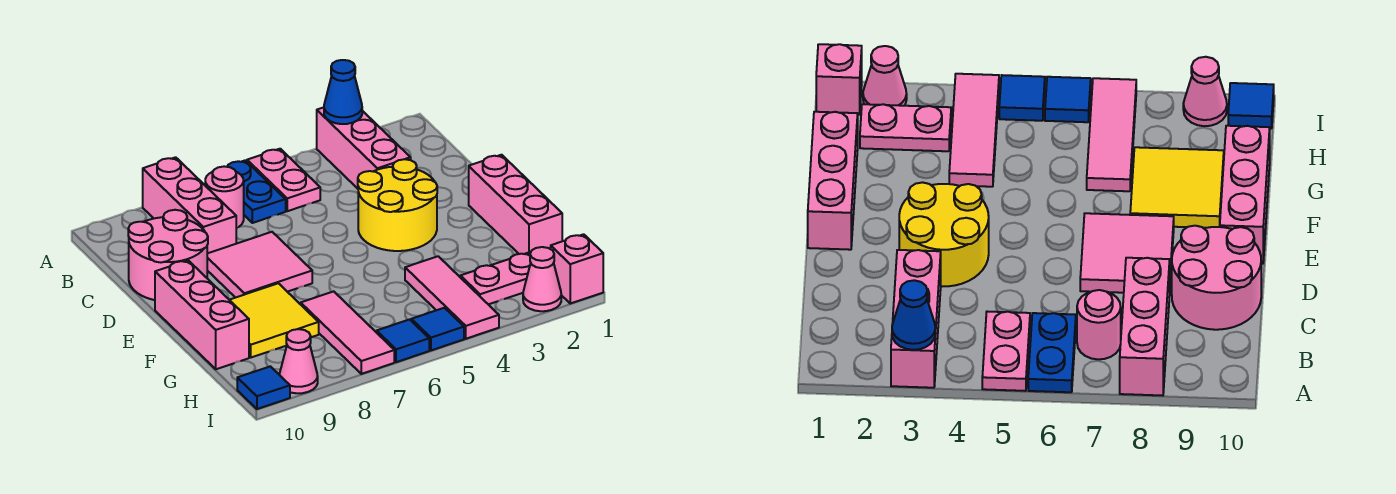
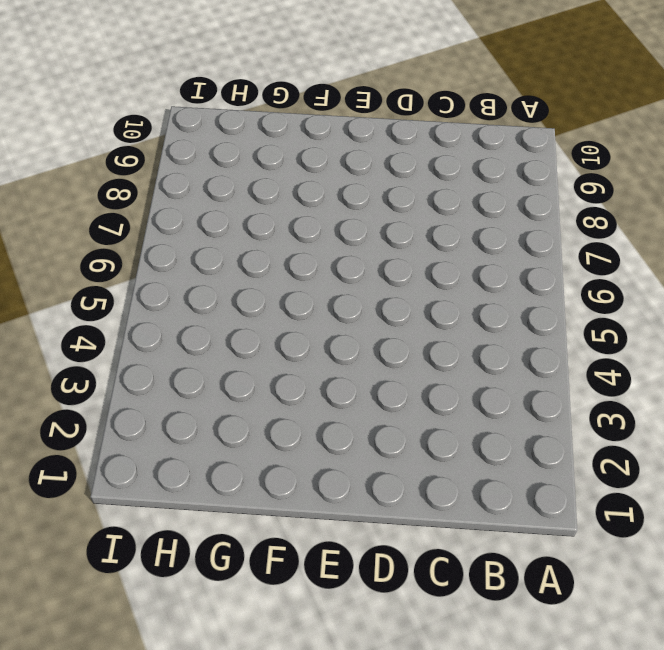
none -> pink brick A3:C3 level 1
none -> pink plate A5:B5 level 1
none -> blue plate A6:B6 level 1

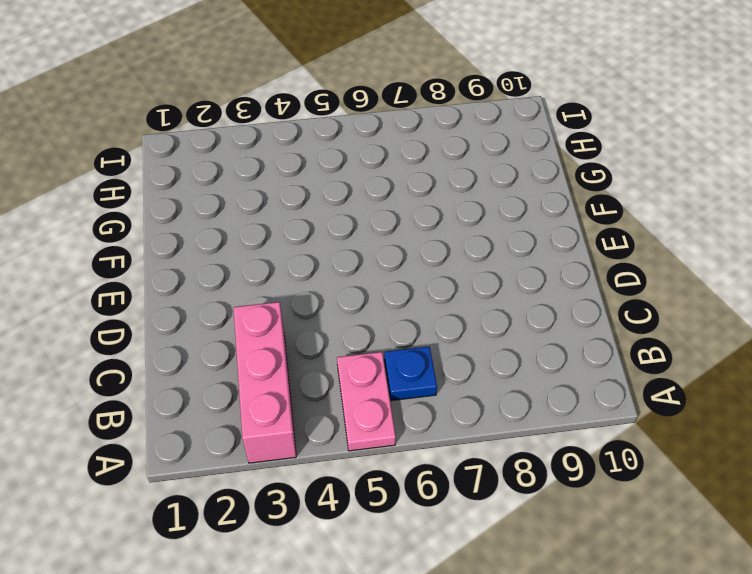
blue plate B6 level 1 -> blue plate A6:B6 level 1
none -> pink brick A8:C8 level 1
none -> pink round brick B7 level 1
none -> pink round brick C9:D10 level 1

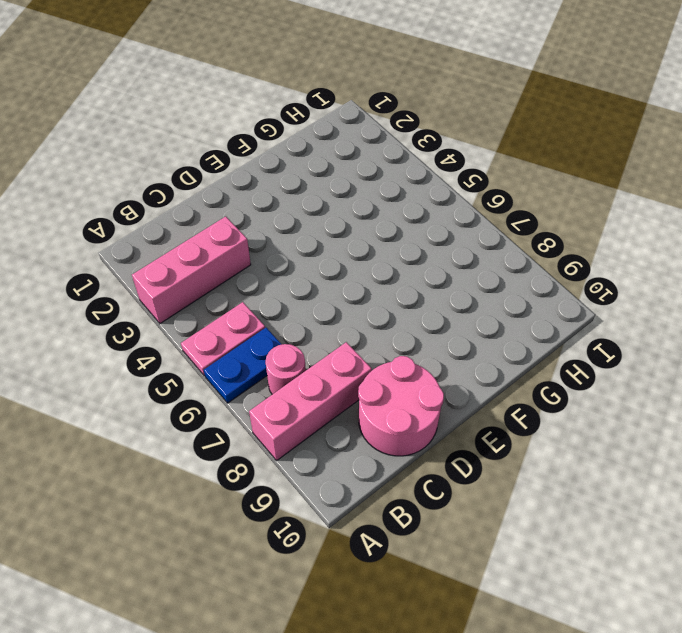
none -> yellow round brick D3:E4 level 1
none -> pink tile D7:E8 level 1
none -> pink brick E1:G1 level 1

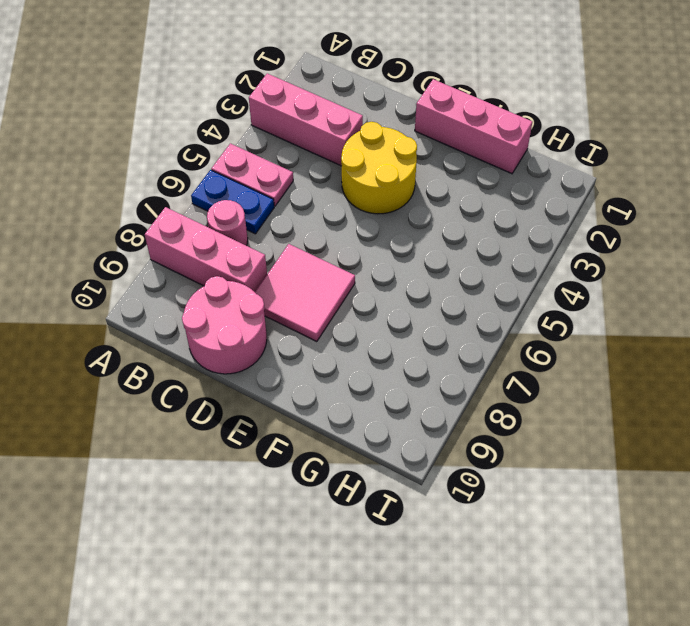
none -> pink brick E10:G10 level 1
none -> yellow tile F8:G9 level 1
none -> pink tile G4:I4 level 1

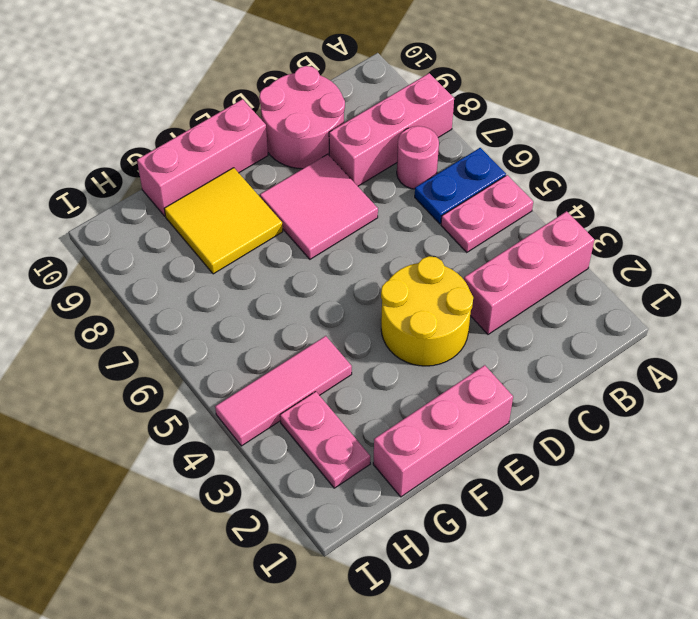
none -> pink tile G7:I7 level 1
none -> pink brick I1 level 1
none -> pink cone I2 level 1

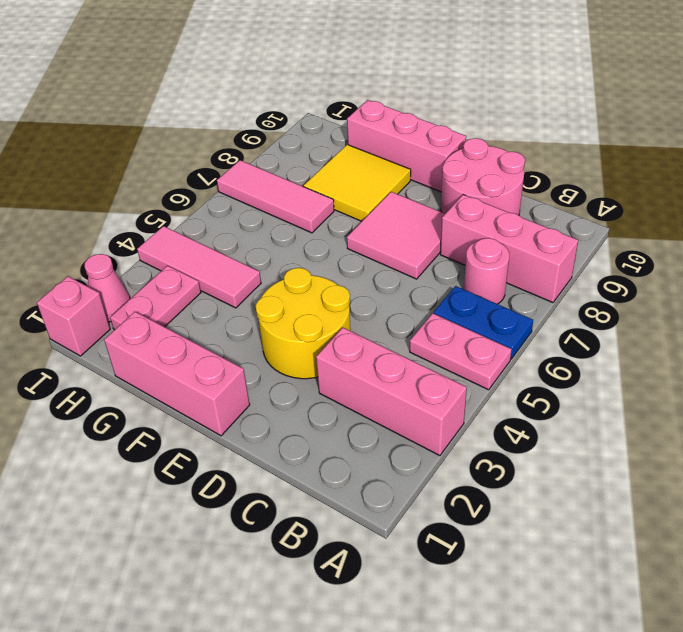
none -> blue tile I5 level 1
none -> blue tile I6 level 1
none -> pink cone I9 level 1

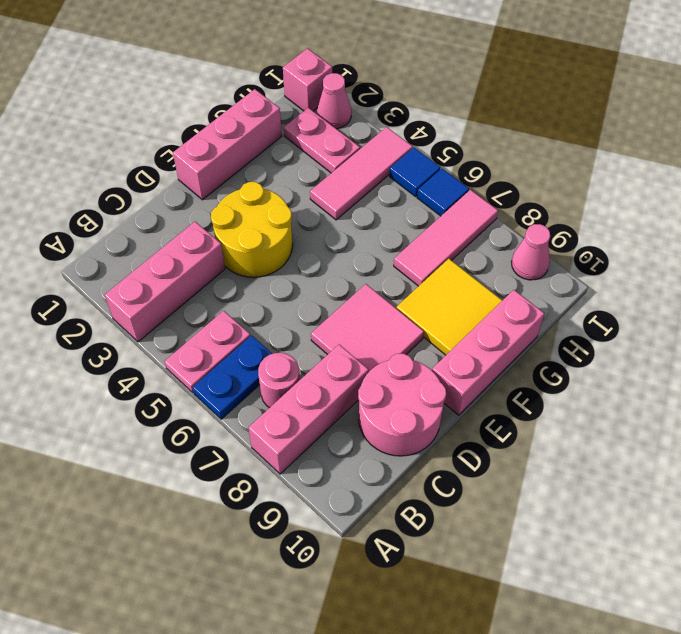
none -> blue tile I10 level 1
none -> blue cone A3 level 2

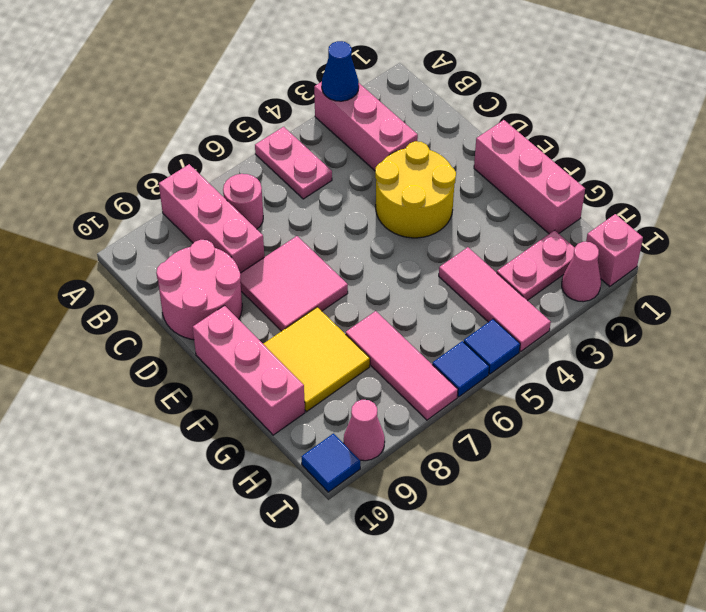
none -> blue plate A6:B6 level 1

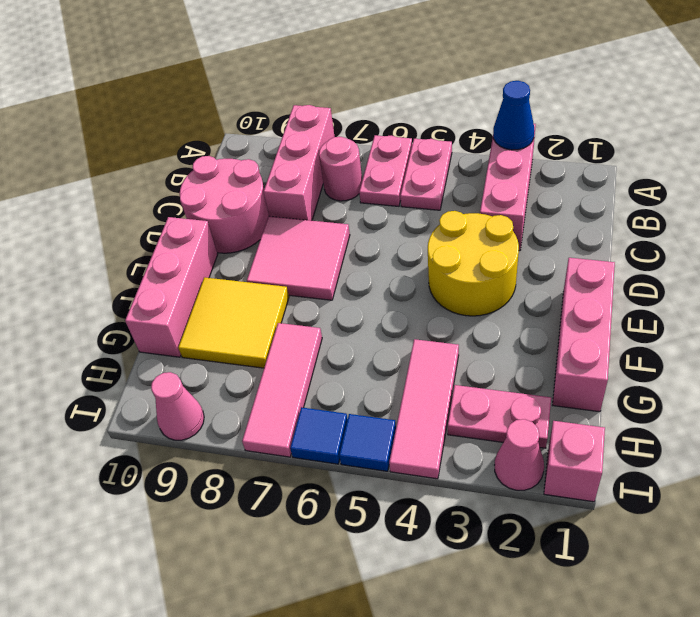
pink plate A6:B6 level 1 -> blue plate A6:B6 level 1
none -> blue tile I10 level 1

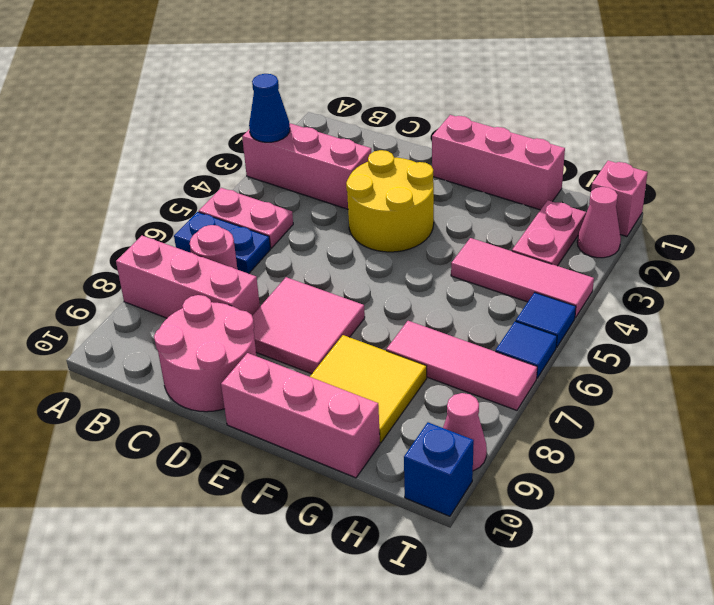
blue brick I10 level 1 -> blue tile I10 level 1

